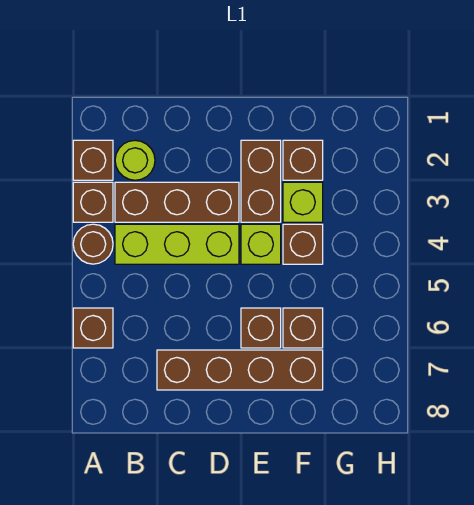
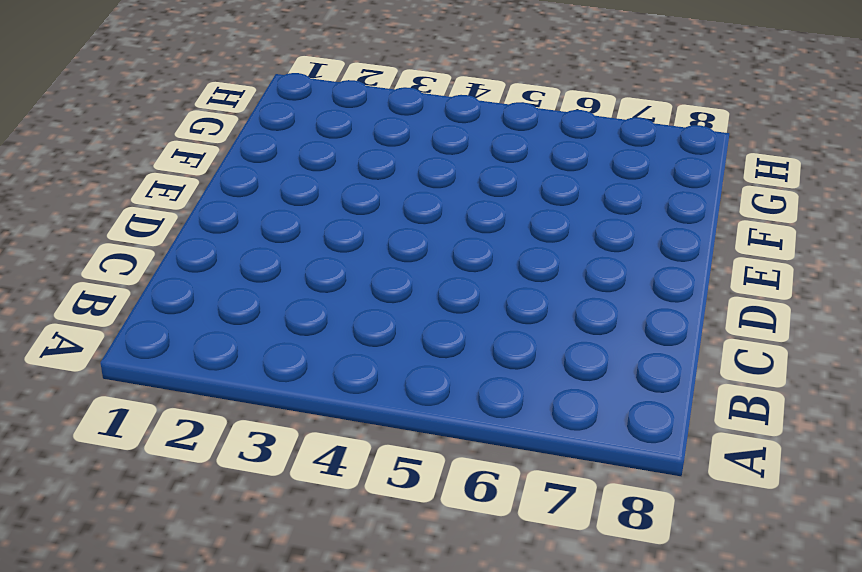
none -> brown brick A2 level 1
none -> brown brick A3 level 1
none -> brown round brick A4 level 1

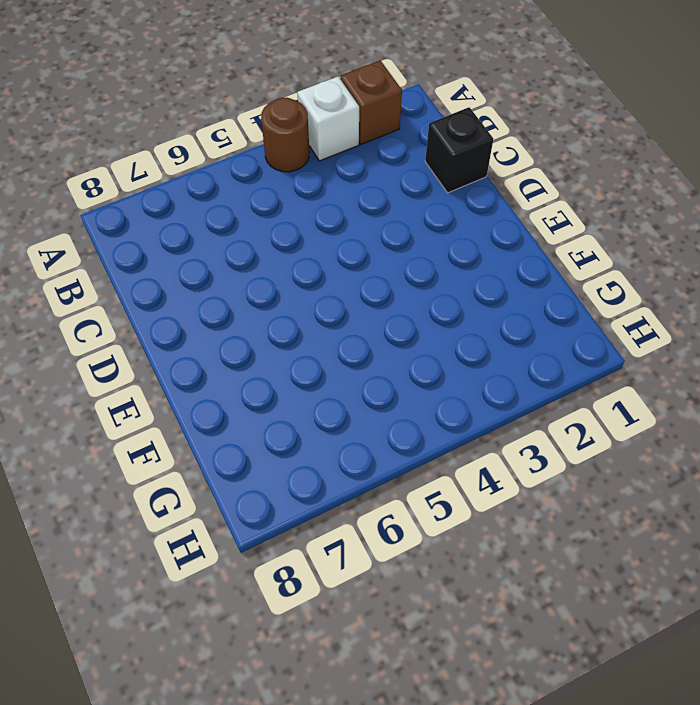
white brick A3 level 1 -> brown brick A3 level 1
black brick C1 level 1 -> none
none -> brown brick A6 level 1
none -> lime round brick B2 level 1
none -> brown brick B3:D3 level 1

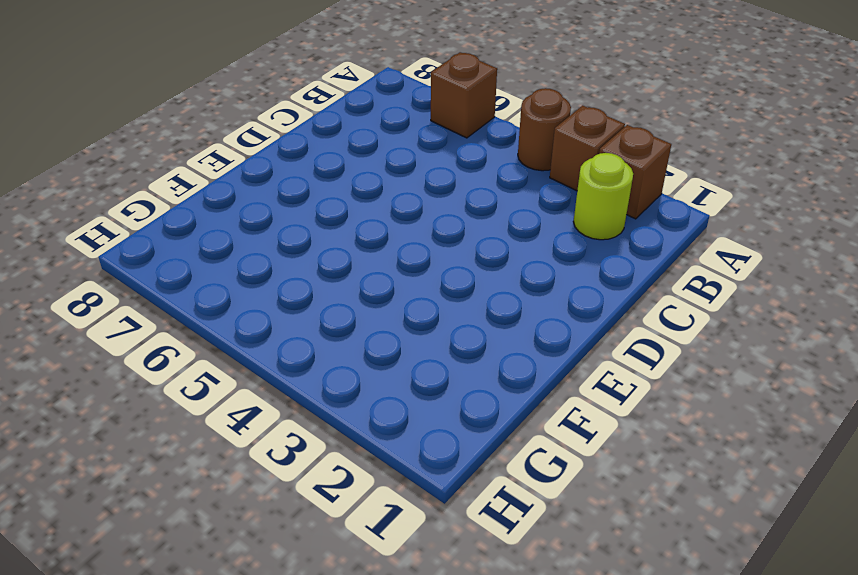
none -> brown brick B3:D3 level 1
none -> lime brick B4:D4 level 1
none -> brown brick C7:F7 level 1

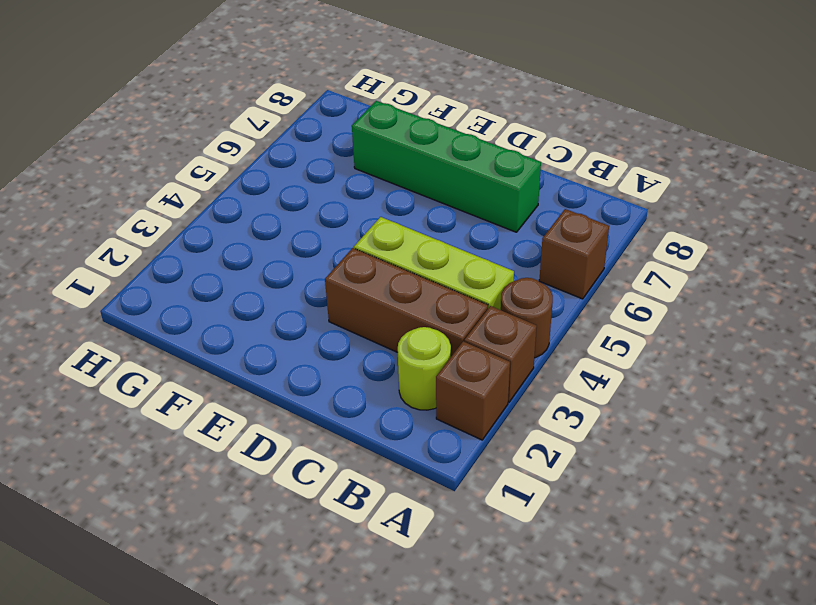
green brick C7:F7 level 1 -> brown brick C7:F7 level 1
none -> brown brick E2:E3 level 1
none -> lime brick E4 level 1
none -> brown brick E6 level 1

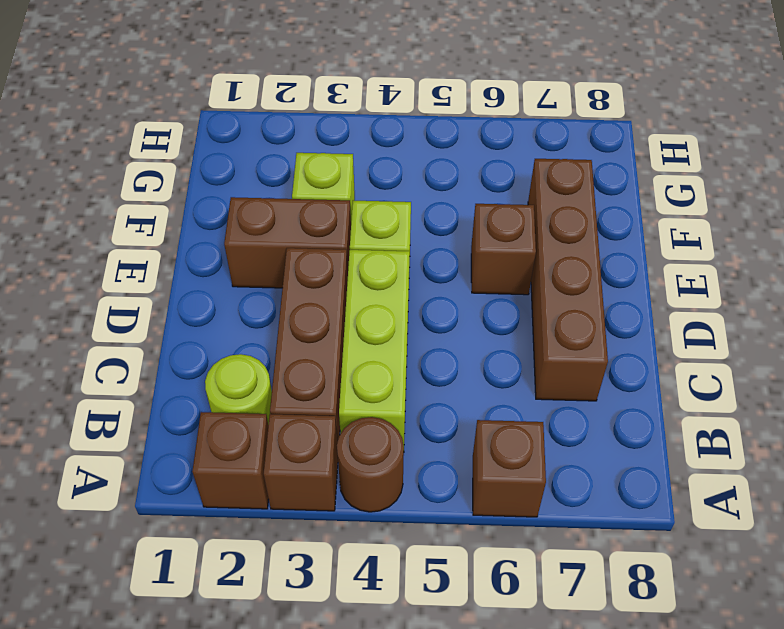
none -> brown brick F2 level 1
none -> brown brick F4 level 1
none -> brown brick F6 level 1

